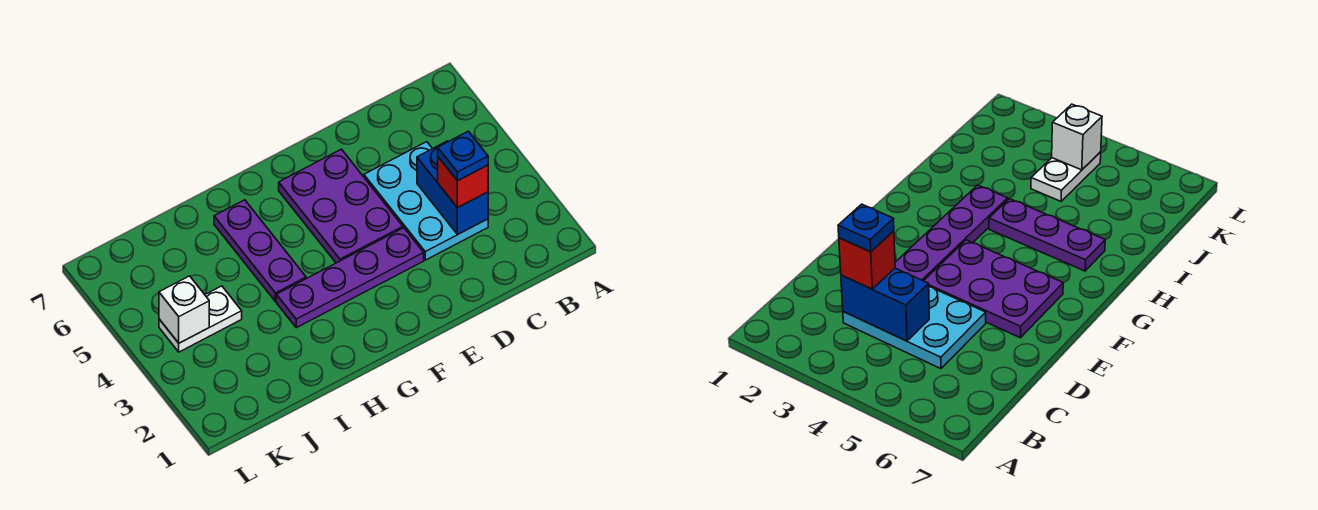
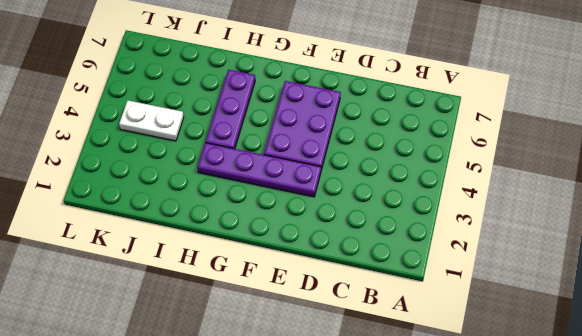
none -> cyan plate C3:D5 level 1
none -> blue brick C3:C4 level 2

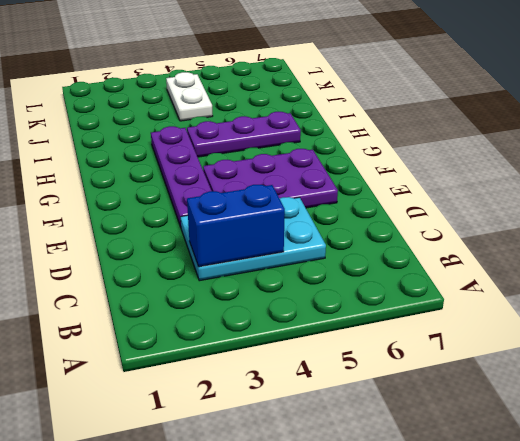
none -> white brick K4 level 2
none -> red brick C3 level 3

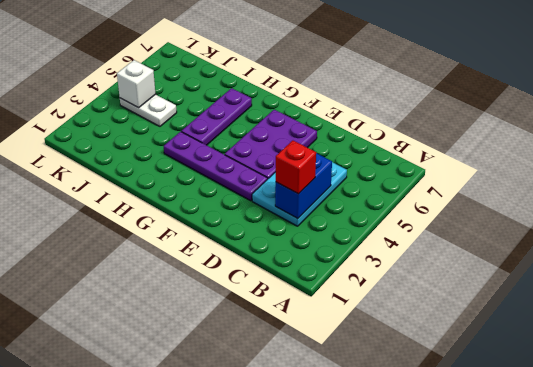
none -> blue plate C3 level 4

